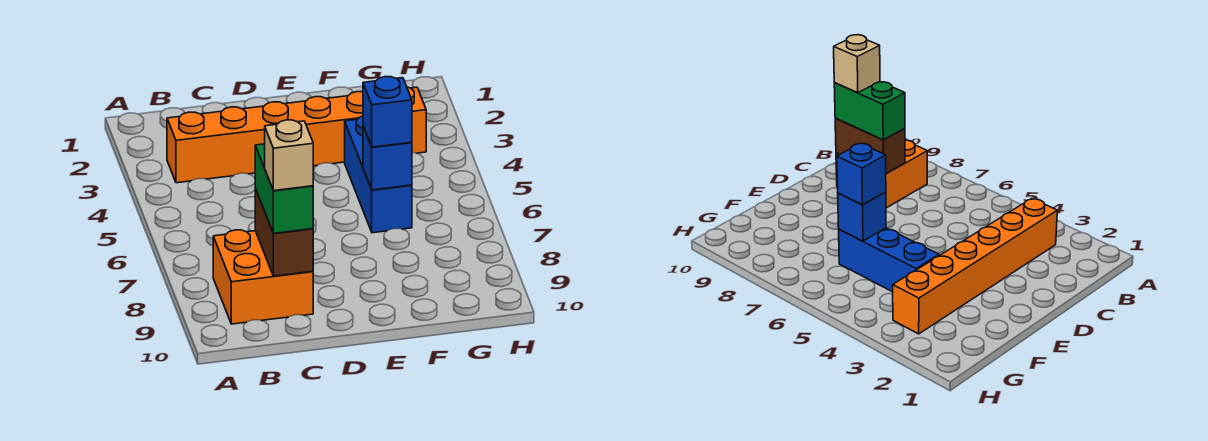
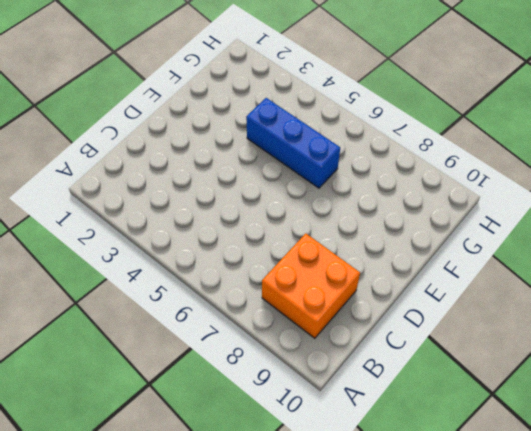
none -> orange brick B3:G3 level 1
none -> brown brick C8:C9 level 2

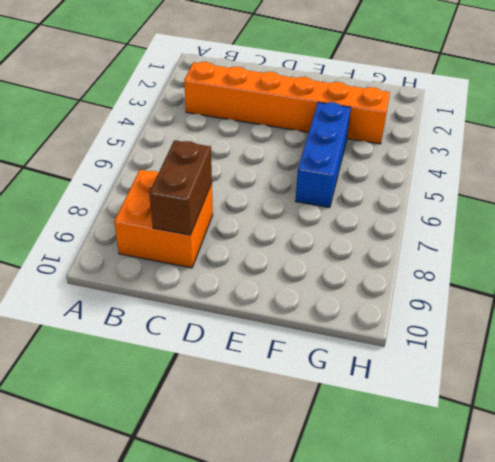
none -> blue brick F6 level 2
none -> green brick C8:C9 level 3

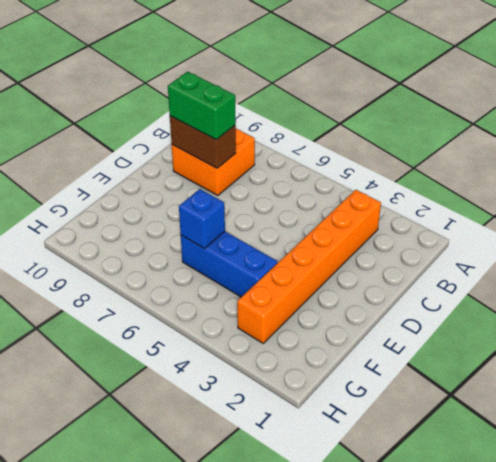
none -> blue brick F6 level 3
none -> tan brick C9 level 4

